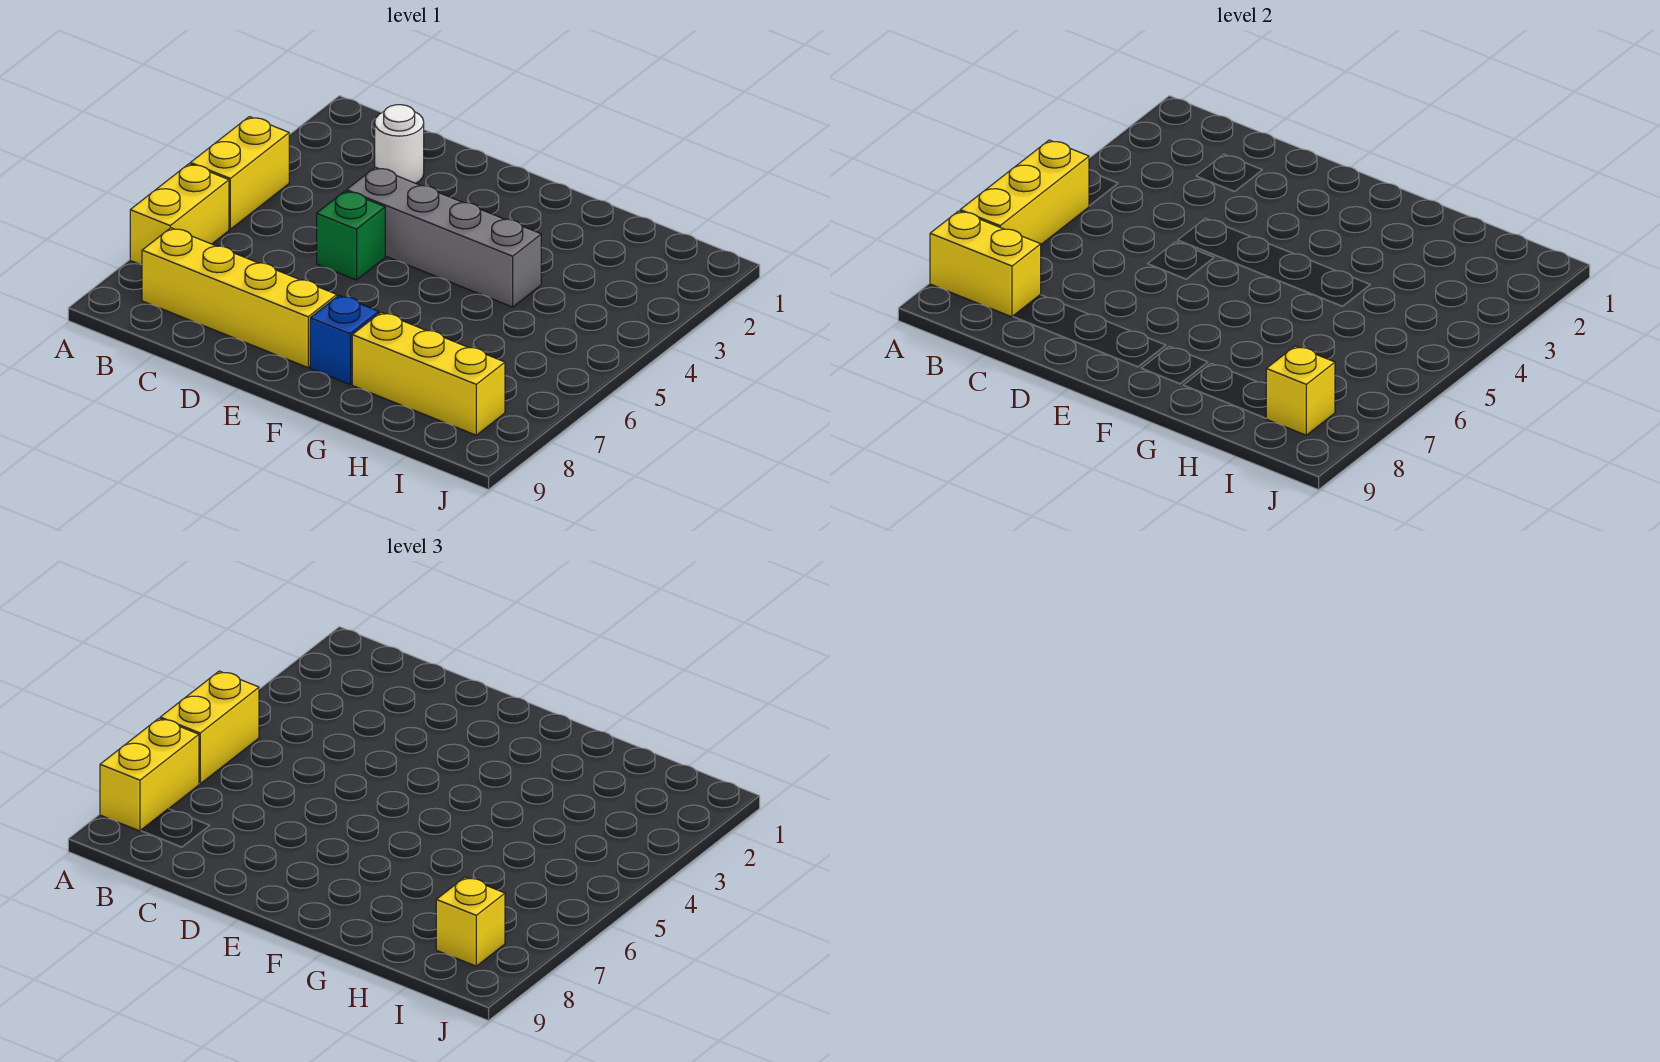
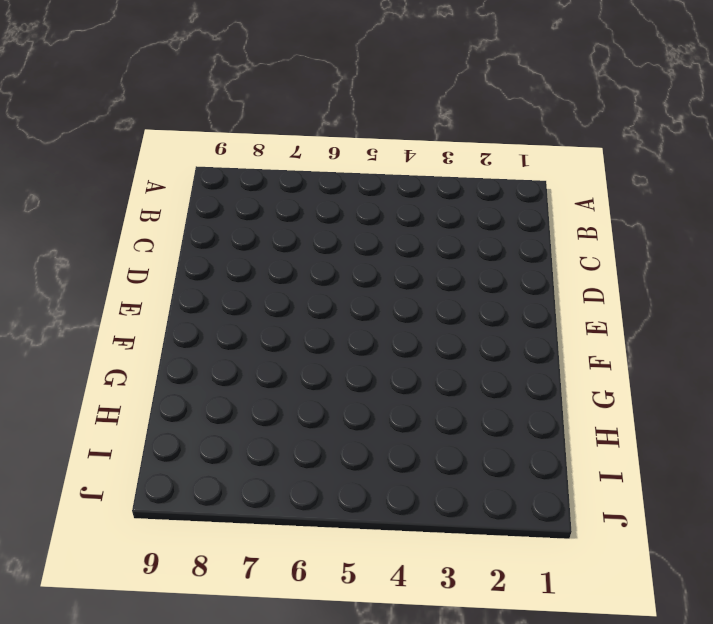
none -> yellow brick A4:A5 level 1
none -> yellow brick A6:A7 level 1
none -> yellow brick B8:E8 level 1

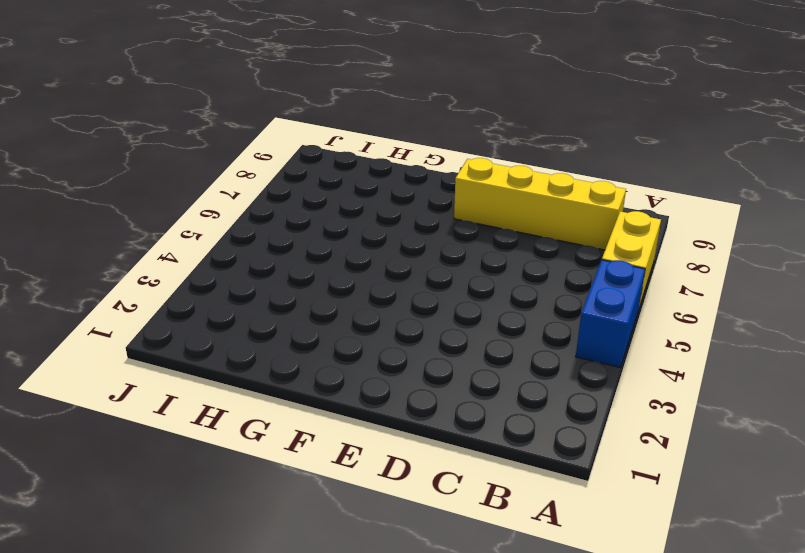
blue brick A4:A5 level 1 -> yellow brick A4:A5 level 1
none -> white round brick C2 level 1
none -> grey brick D4:G4 level 1
none -> green brick D5 level 1

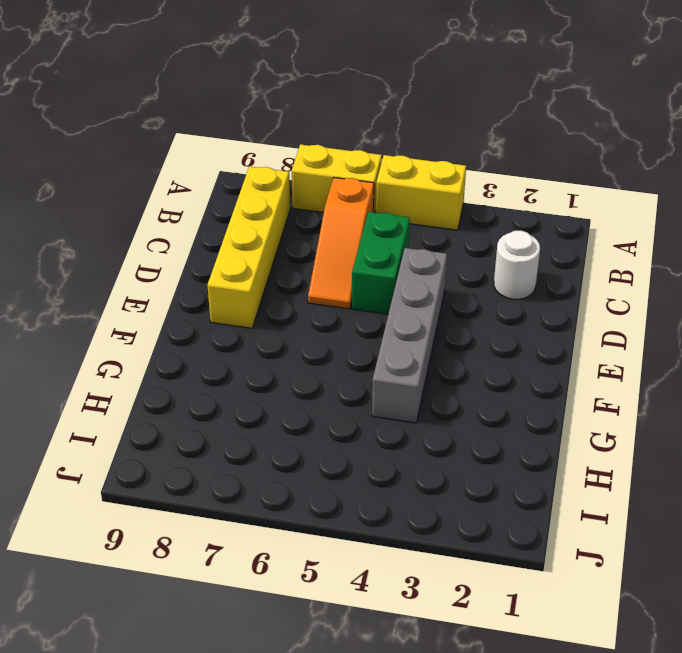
orange slope B6:D6 level 1 top B -> none
green brick C5:D5 level 1 -> green brick D5 level 1
none -> blue brick F8 level 1
none -> yellow brick G8:I8 level 1
none -> yellow brick A5:A7 level 2

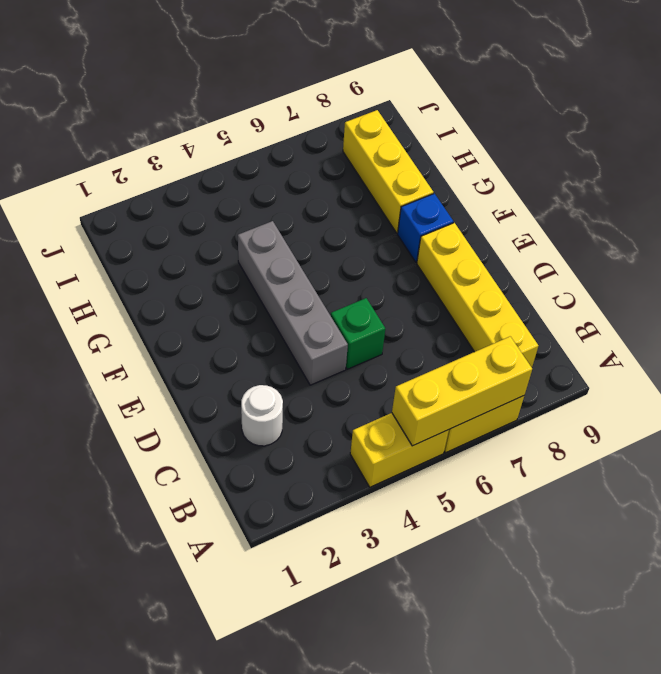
none -> yellow brick A8:B8 level 2
none -> yellow brick I8 level 2
none -> yellow brick A5:A6 level 3

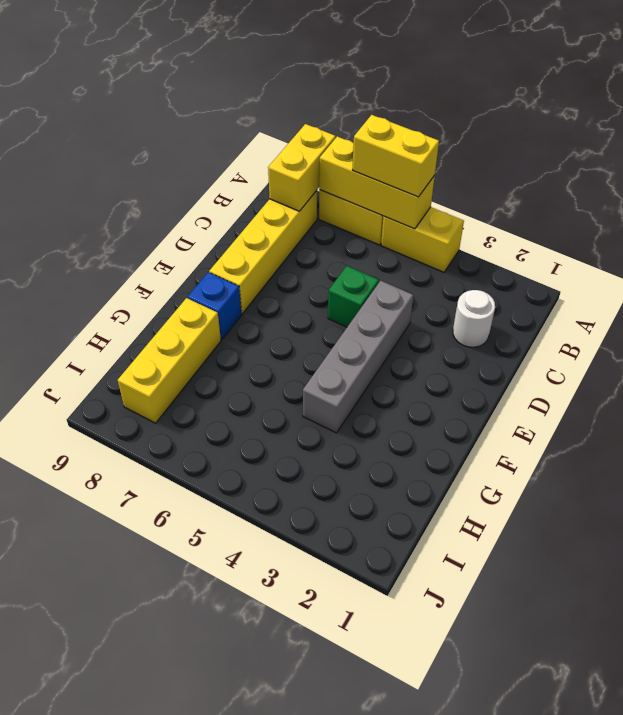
none -> yellow brick I8 level 2
none -> yellow brick A7:A8 level 3
none -> yellow brick I8 level 3

